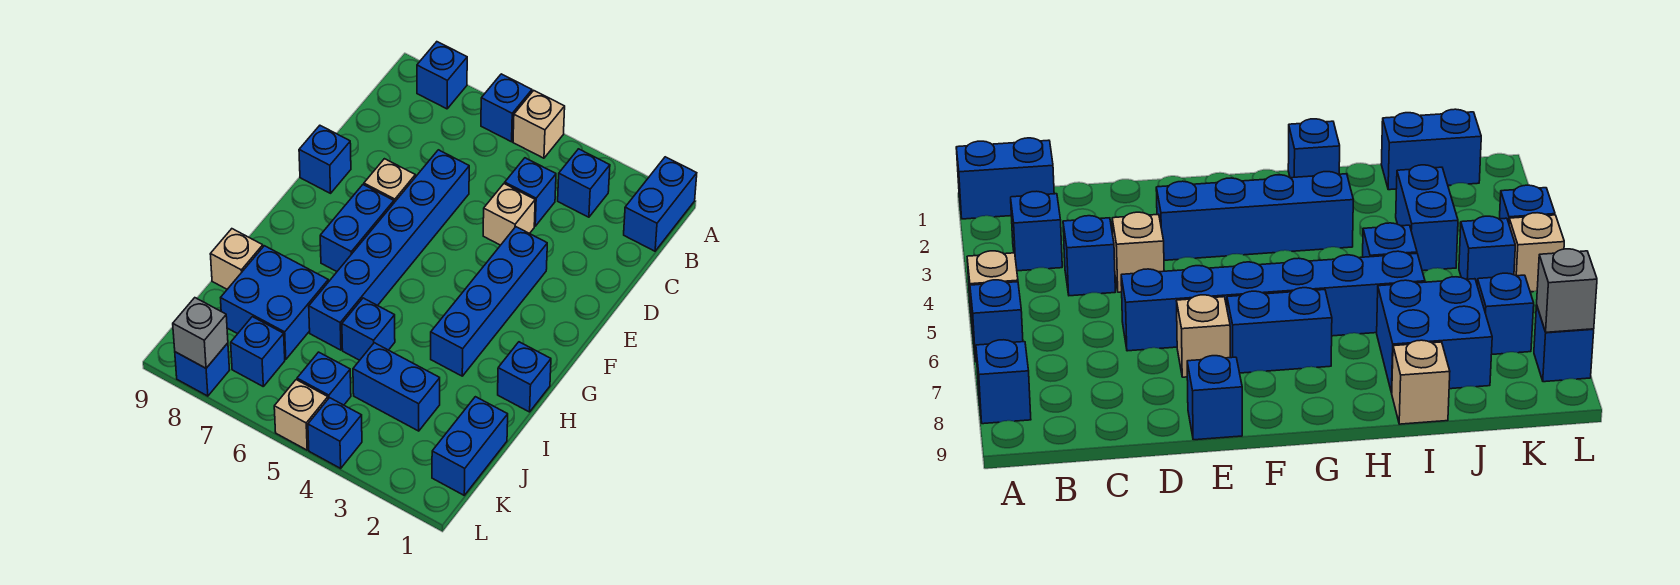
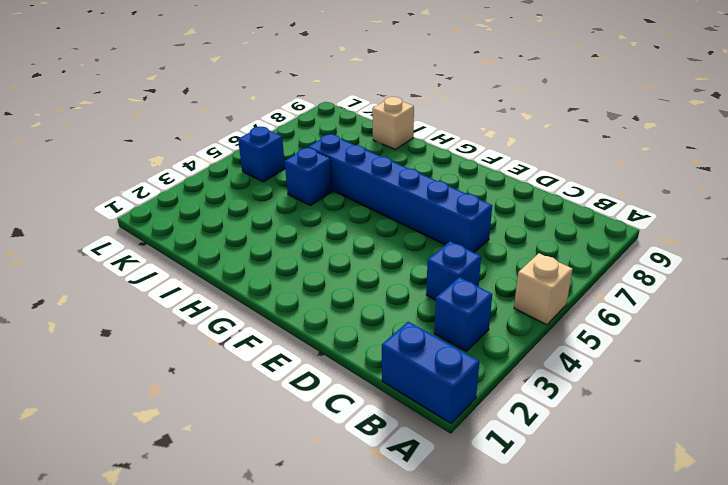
none -> blue brick A6 level 1
none -> blue brick A8 level 1
none -> tan brick D4 level 1

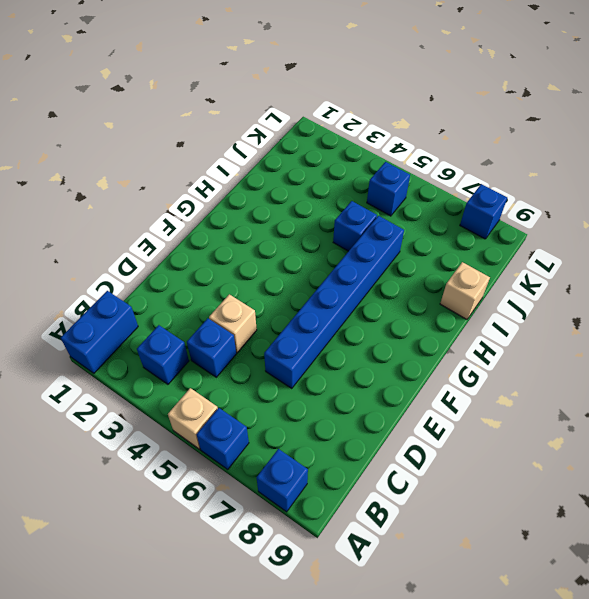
none -> blue brick E3:H3 level 1
none -> tan brick E7 level 1
none -> blue brick E9 level 1

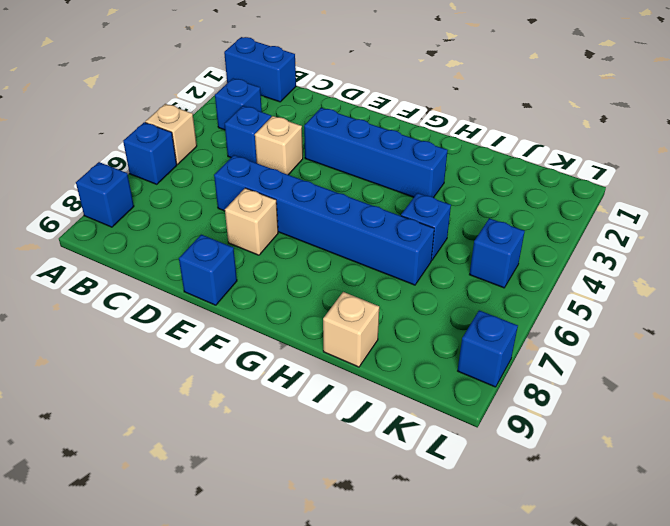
none -> blue brick F7:G7 level 1
none -> blue brick H1 level 1
none -> blue brick I7:J8 level 1

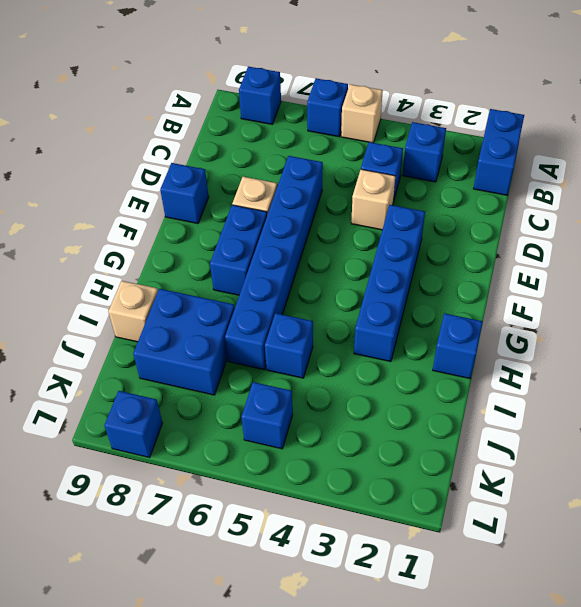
none -> blue brick J1:K1 level 1
none -> blue brick J3:J4 level 1
none -> blue brick K7 level 1

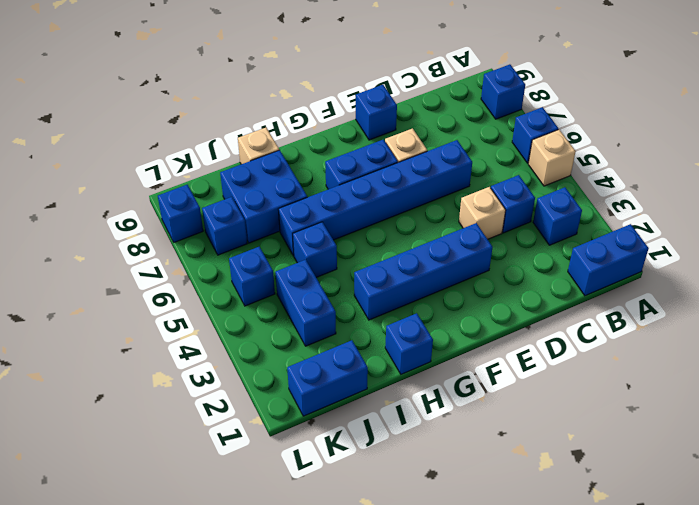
none -> blue brick L4 level 1
none -> tan brick L5 level 1
none -> grey brick L8 level 2

